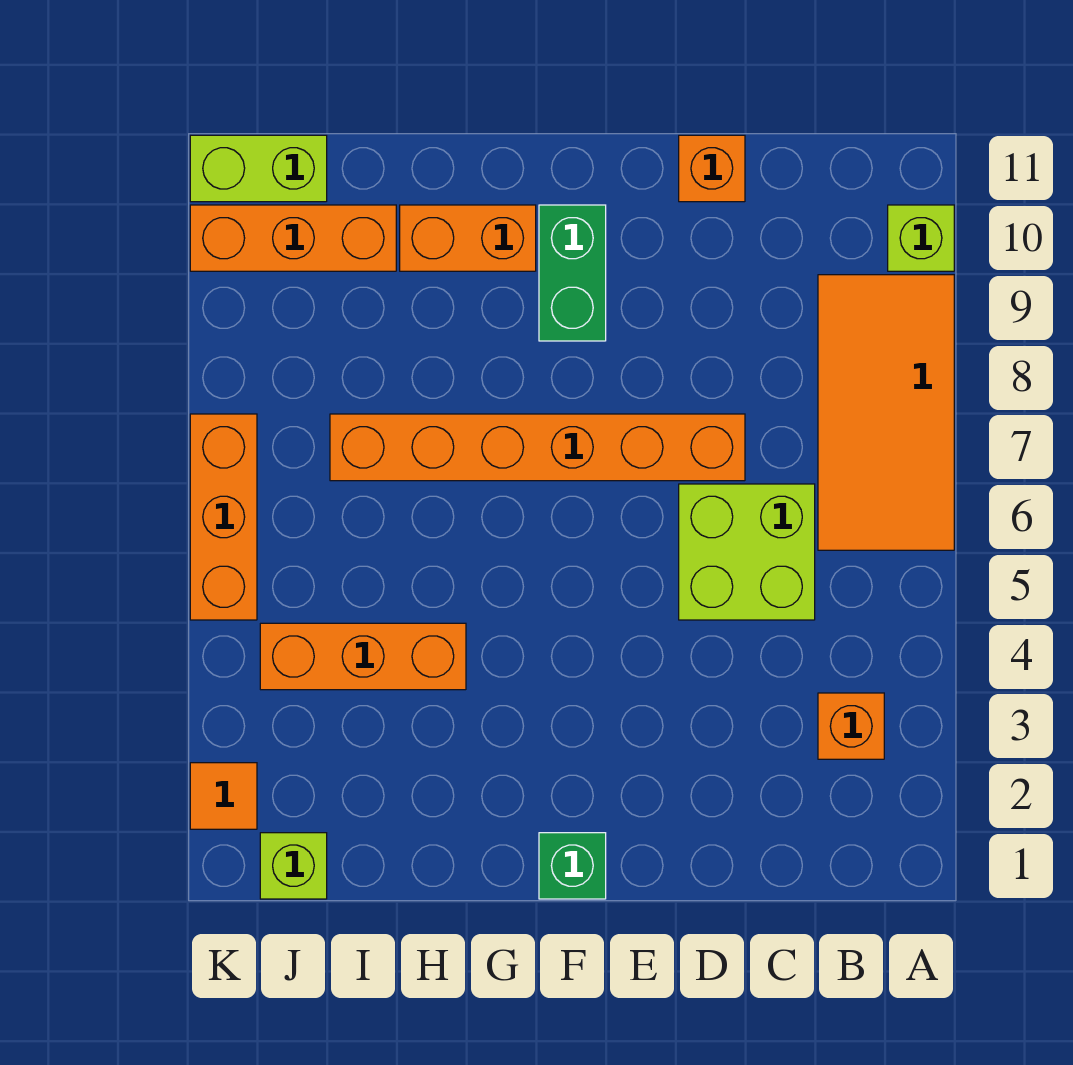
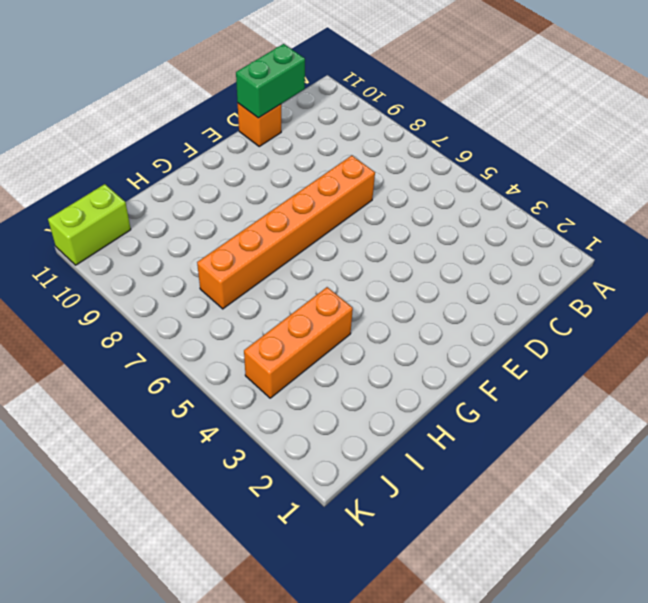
green brick C11:D11 level 2 -> green brick F9:F10 level 1
none -> orange tile A6:B9 level 1
none -> lime brick A10 level 1
none -> orange brick B3 level 1

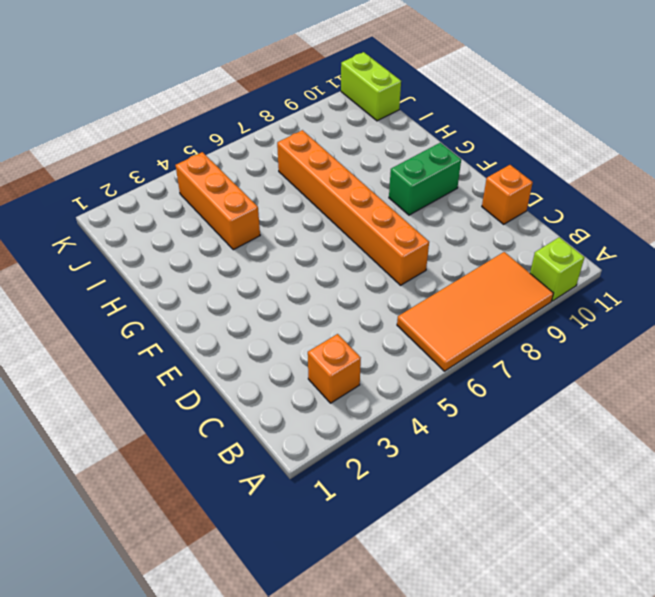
none -> lime brick C5:D6 level 1
none -> green brick F1 level 1
none -> orange brick G10:H10 level 1

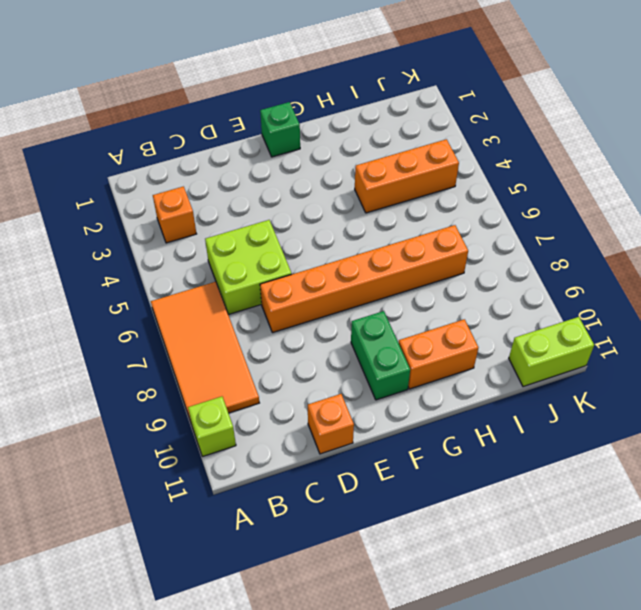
none -> orange brick I10:K10 level 1
none -> lime brick J1 level 1
none -> orange tile K2 level 1

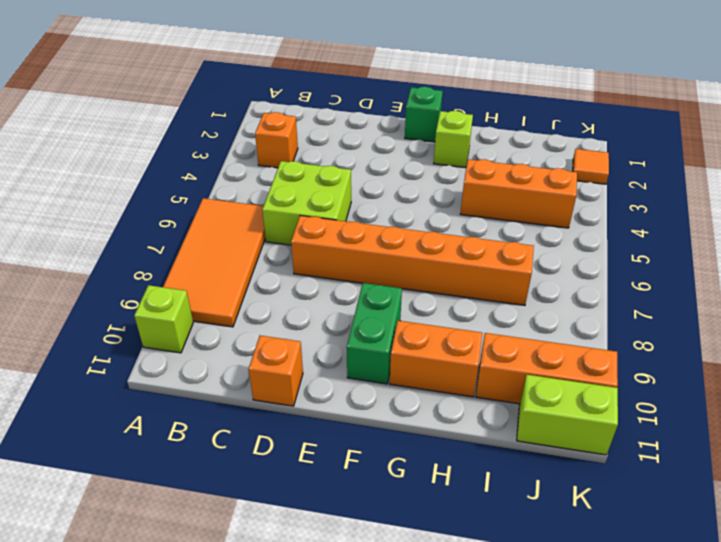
lime brick G2 level 1 -> lime brick J1 level 1
none -> orange brick K5:K7 level 1

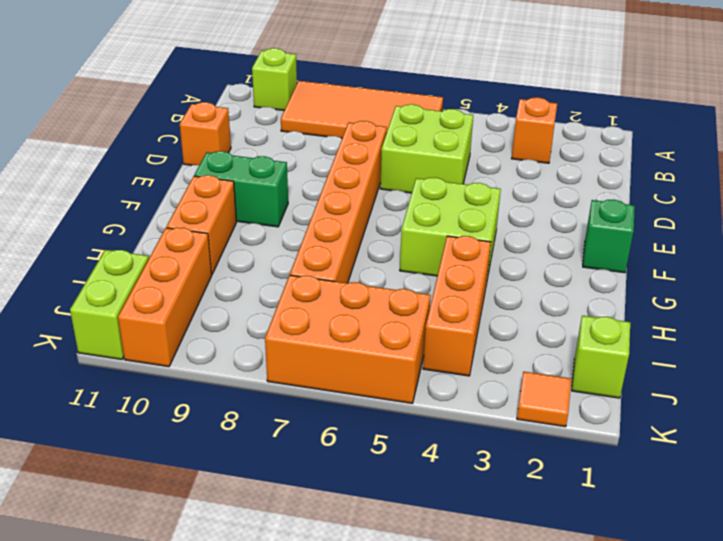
lime brick F4:G5 level 1 -> none
orange brick J5:K7 level 1 -> orange brick K5:K7 level 1

